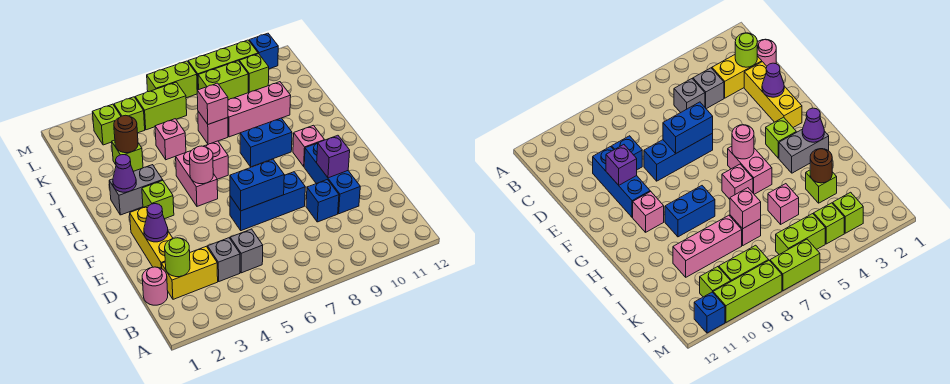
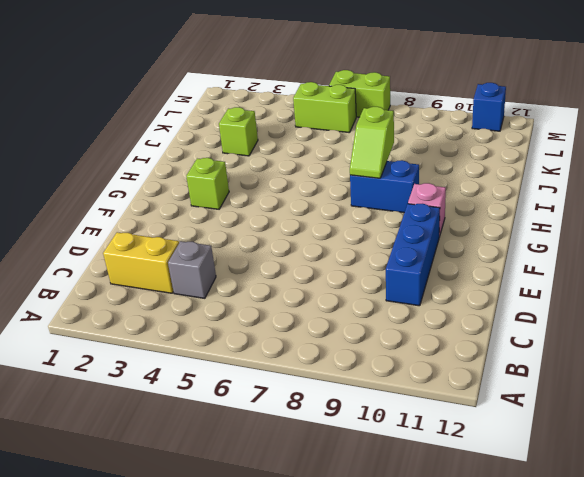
lime slope H8:I8 level 2 top I -> none
none -> pink round brick C1 level 1
none -> grey brick C5 level 1
none -> yellow brick D2:F2 level 1
none -> blue brick D9 level 1

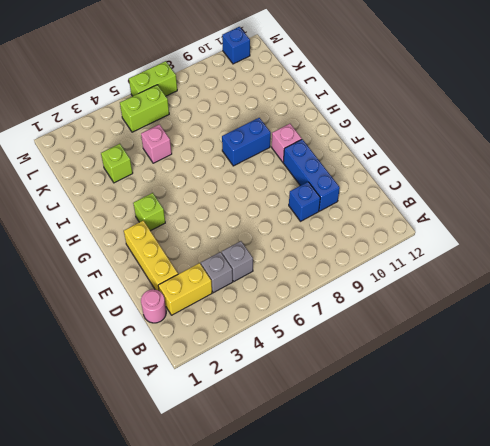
none -> blue brick E6:E8 level 1
none -> pink brick G5:H5 level 1
none -> grey brick H2:H3 level 1
none -> pink brick H6 level 1

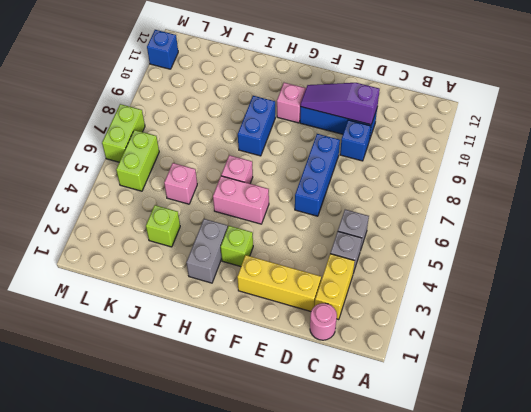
purple slope D10:F10 level 2 top D -> purple brick E10 level 2
none -> pink brick J7 level 1
none -> pink brick J8:J10 level 1
none -> lime brick L3 level 1
none -> lime brick L4 level 1

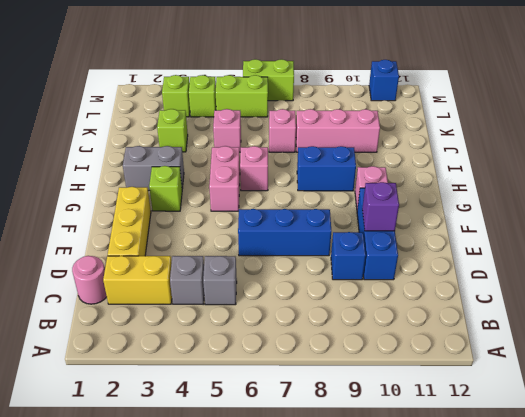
none -> lime brick L8:L9 level 1
none -> lime brick L10 level 1
none -> lime brick M8:M10 level 1
none -> lime round brick C2 level 2

